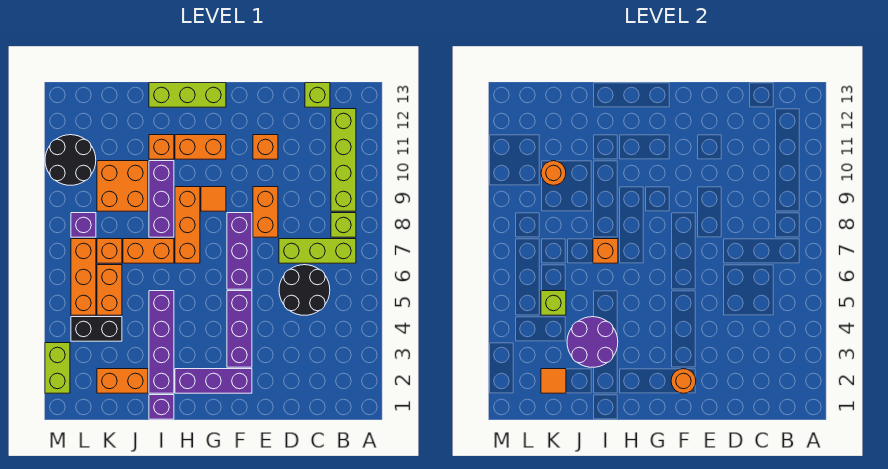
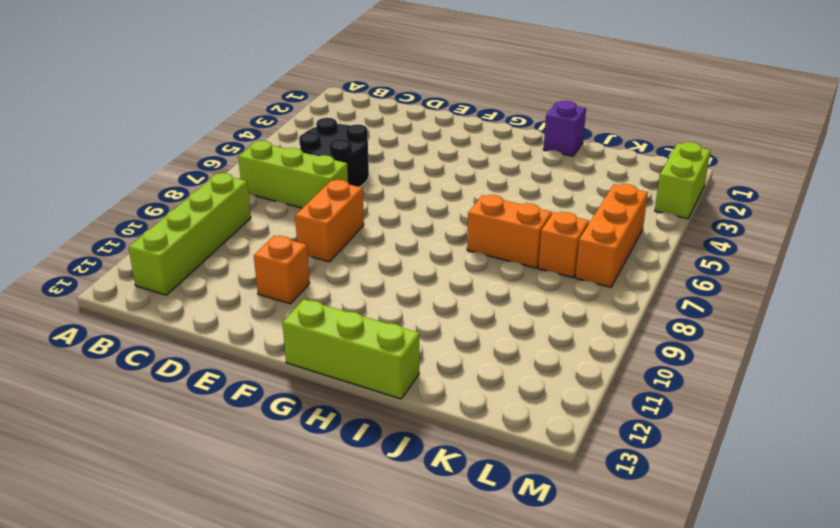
none -> lime brick B8 level 1
none -> lime brick C13 level 1
none -> purple brick F2:H2 level 1
none -> purple brick F3:F5 level 1

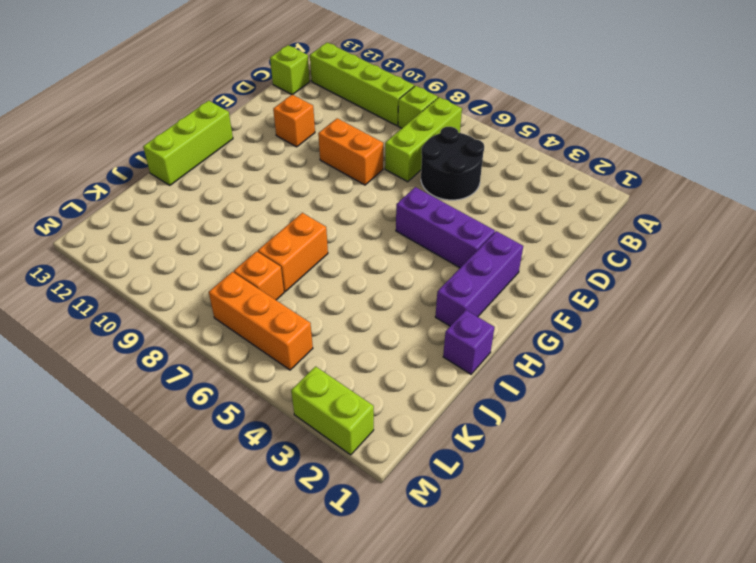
none -> purple brick F6:F8 level 1
none -> orange tile G9 level 1
none -> orange brick G11:H11 level 1
none -> orange brick H7:H9 level 1

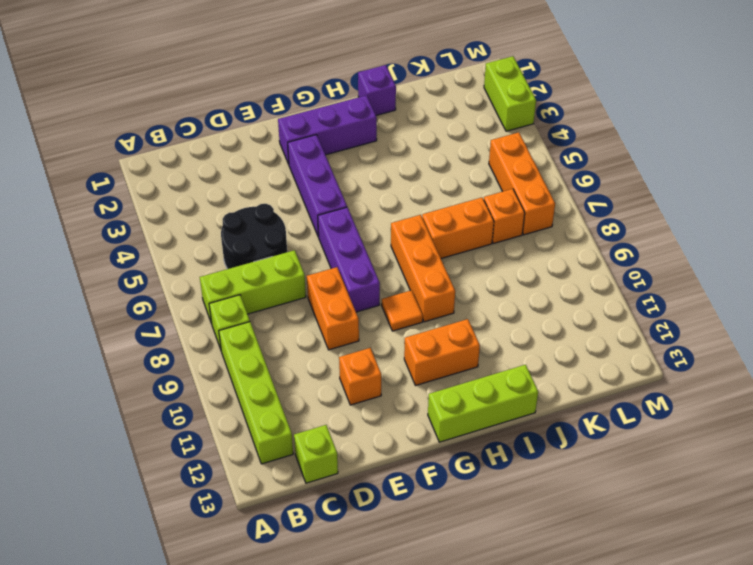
none -> purple brick I2:I5 level 1
none -> purple brick I8:I10 level 1
none -> orange brick I11 level 1
none -> orange brick J2:K2 level 1

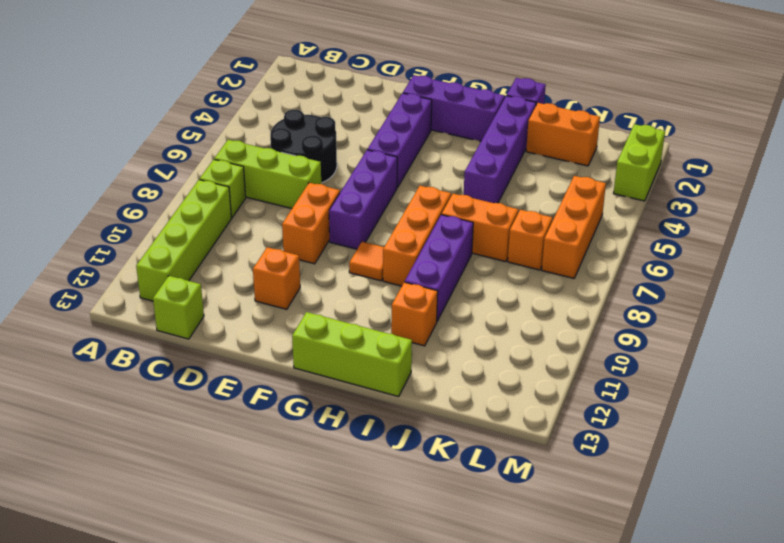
none -> orange brick G11:H11 level 1
none -> orange brick J9:K10 level 1
none -> black brick K4:L4 level 1
none -> orange brick K5:K6 level 1

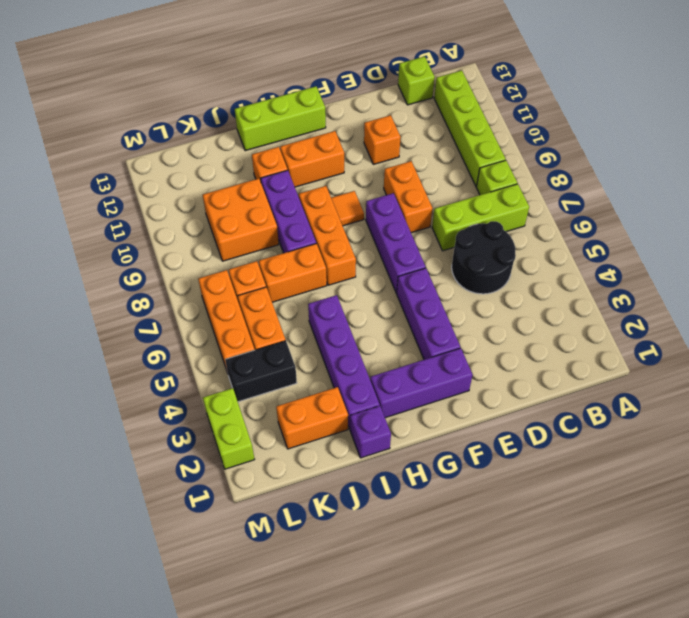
none -> purple brick L8 level 1
none -> black round brick L10:M11 level 1
none -> orange round brick F2 level 2
none -> purple round brick I3:J4 level 2

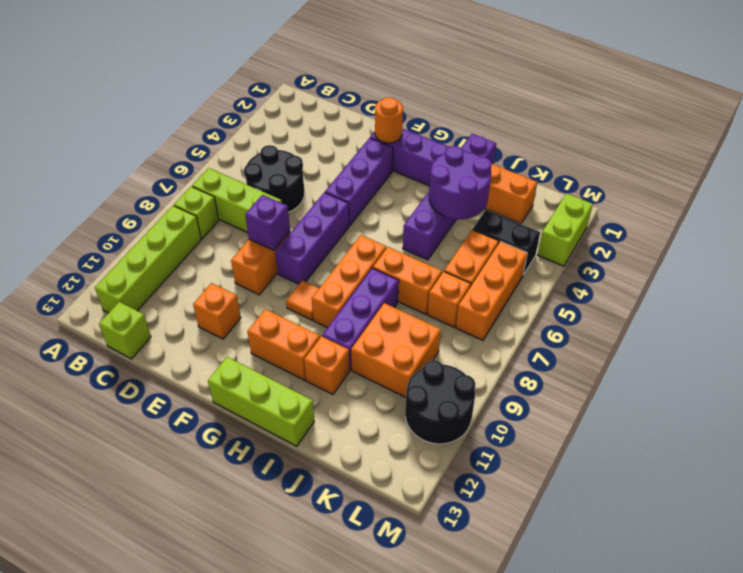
purple brick E8 level 2 -> purple brick L8 level 1
none -> orange brick I7 level 2
none -> orange tile K2 level 2
none -> lime brick K5 level 2
none -> orange round brick K10 level 2

